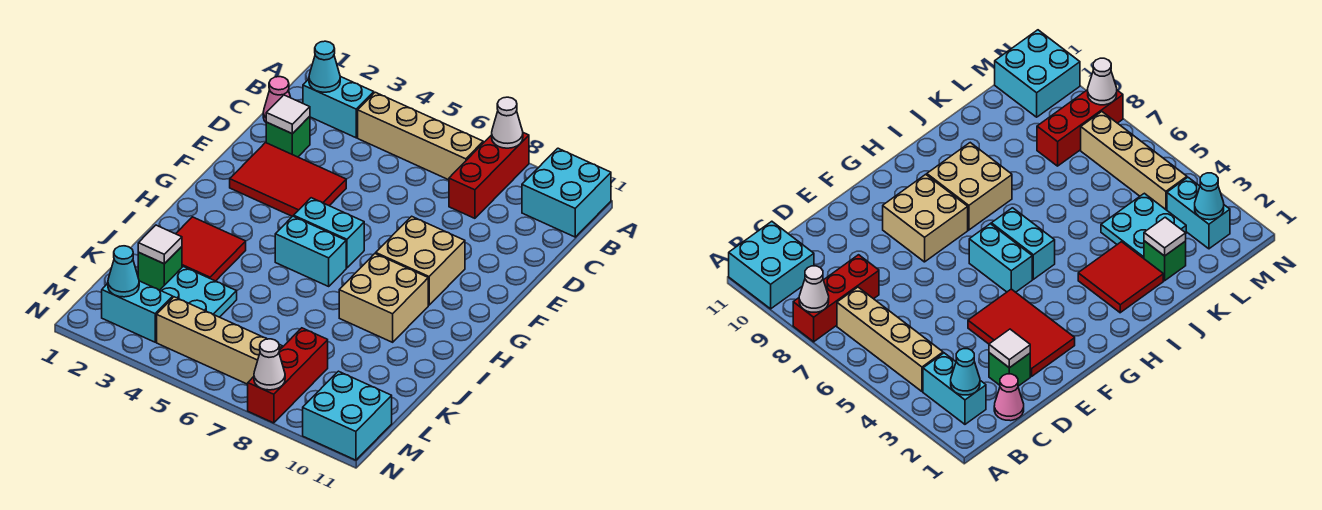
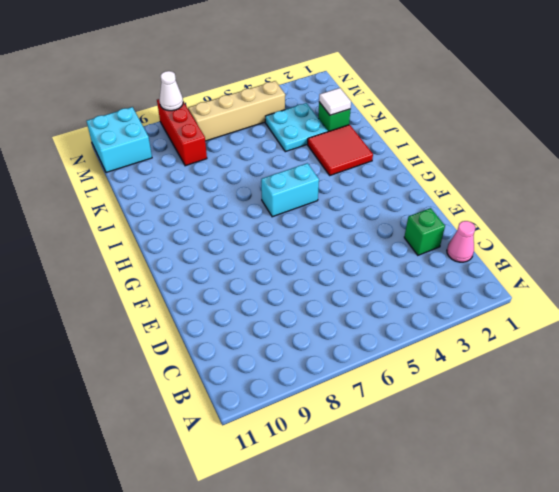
none -> red brick A8:C8 level 1
none -> cyan brick A10:B11 level 1
none -> cyan brick B2:B3 level 1

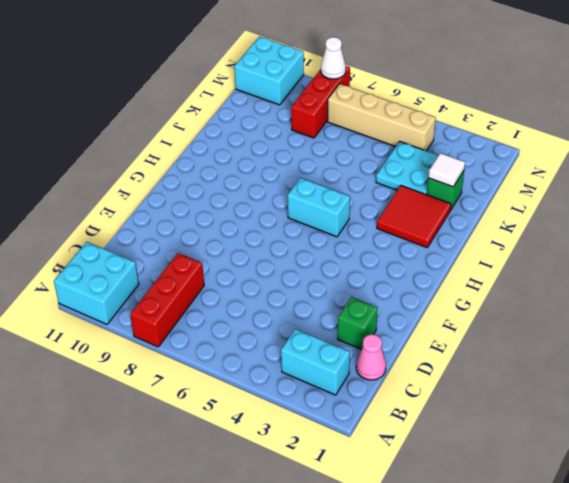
none -> tan brick B4:B7 level 1
none -> red tile E2:F4 level 1
none -> tan brick F8:G9 level 1

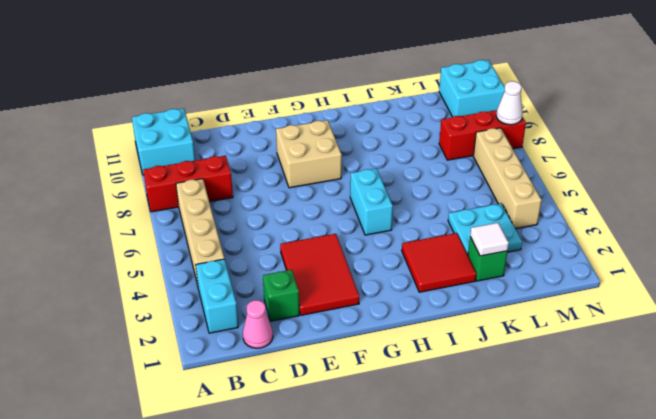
none -> cyan brick G5:G6 level 1
none -> tan brick H8:I9 level 1
none -> cyan brick M2:M3 level 1

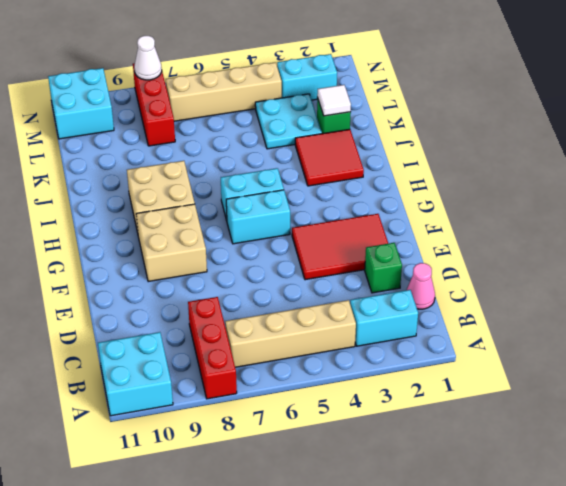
none -> white cone A8 level 2
none -> cyan cone B2 level 2
none -> white tile D2 level 2

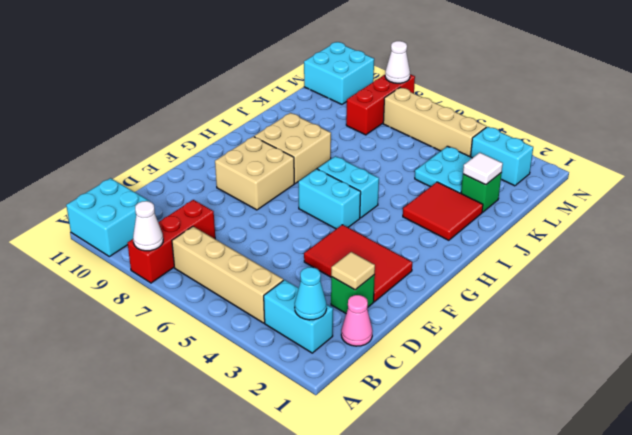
tan tile D2 level 2 -> white tile D2 level 2
none -> cyan cone M2 level 2

